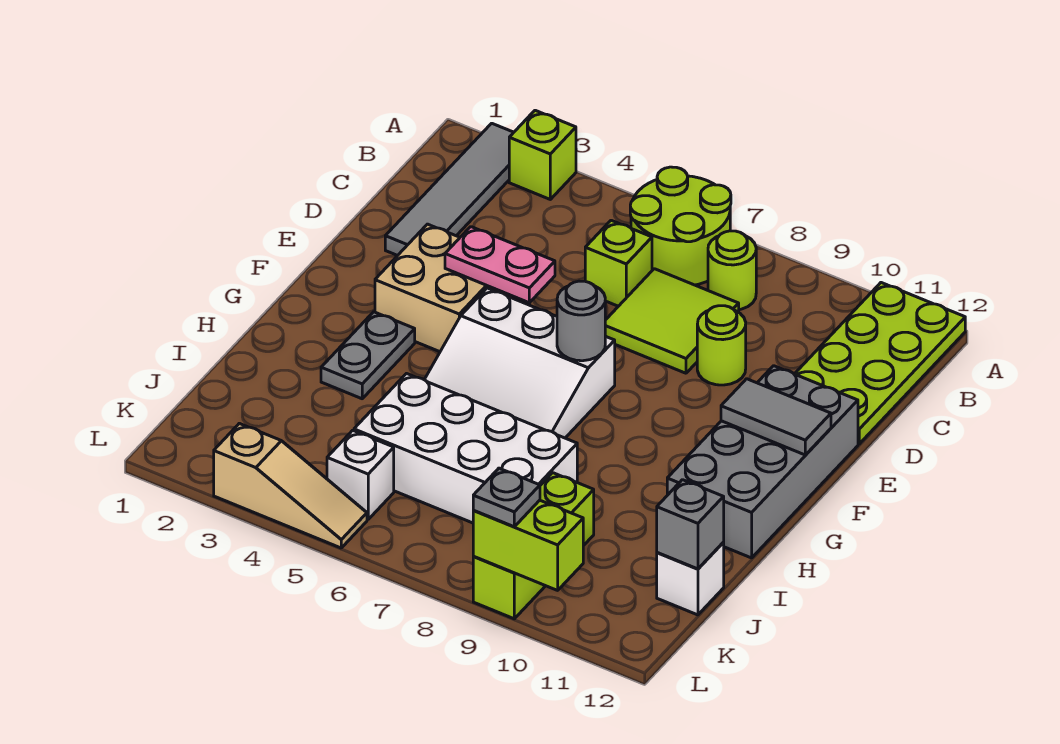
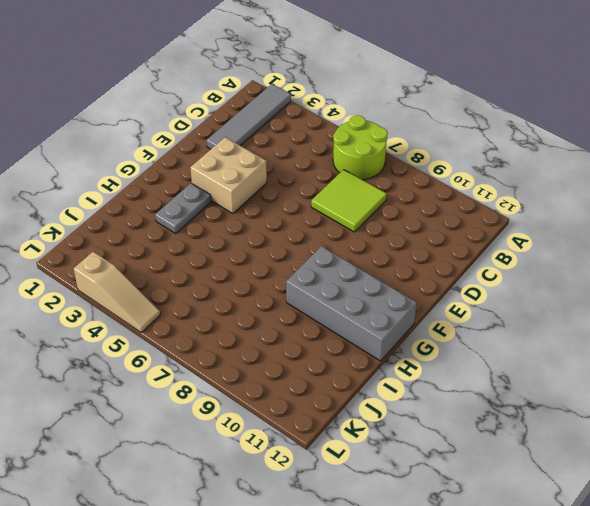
grey brick G9:H12 level 1 -> grey brick E11:H12 level 1
none -> lime brick A3 level 1
none -> lime plate A11:D12 level 1
none -> lime round brick B8 level 1

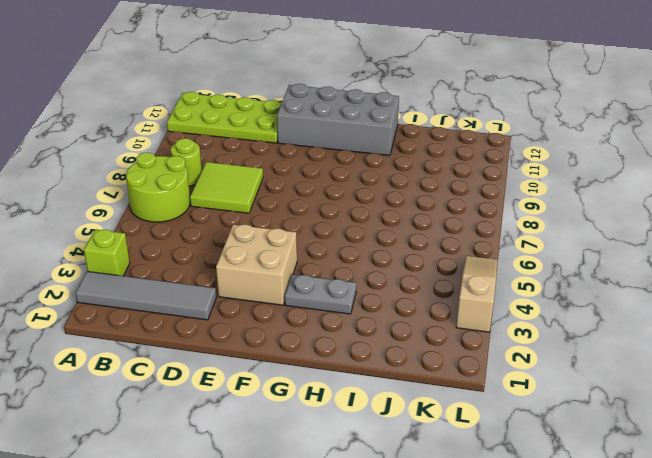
none -> lime brick C6 level 1
none -> lime round brick D9 level 1
none -> white slope F5:H7 level 1 top F

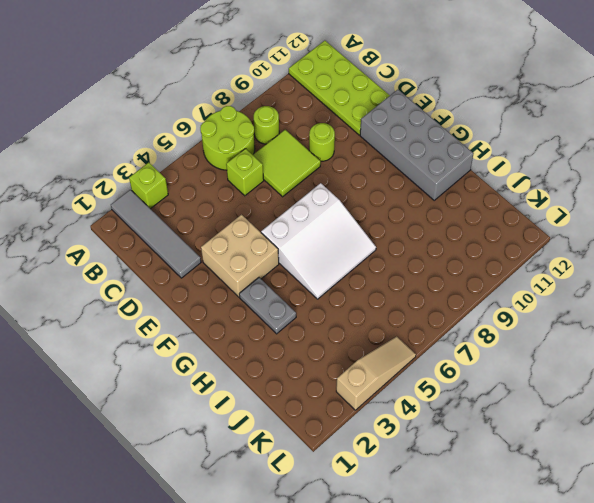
none -> white brick I5:J8 level 1
none -> lime brick J9:L9 level 1
none -> white brick J12 level 1

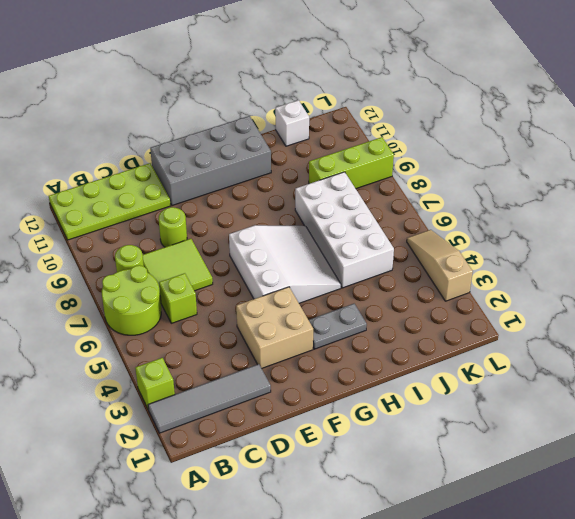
none -> white brick K5 level 1
none -> pink plate E4:E5 level 2
none -> grey round brick F7 level 2

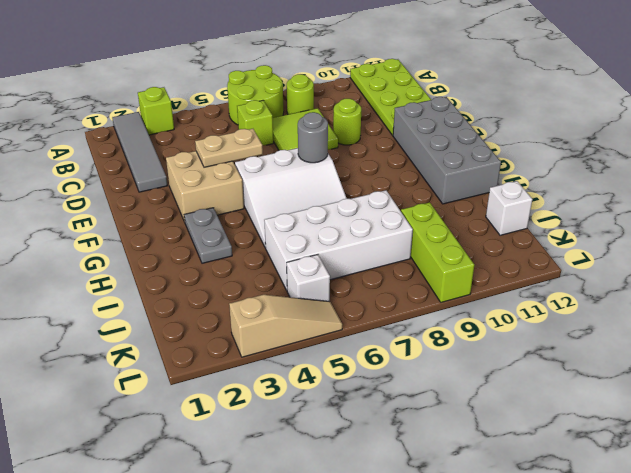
tan plate E4:E5 level 2 -> pink plate E4:E5 level 2
none -> grey tile F11:F12 level 2
none -> grey brick J12 level 2
none -> lime brick L9:L10 level 2

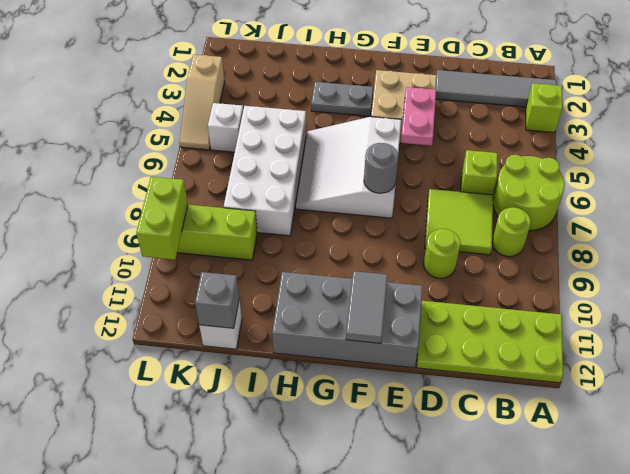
none -> grey plate L9 level 3

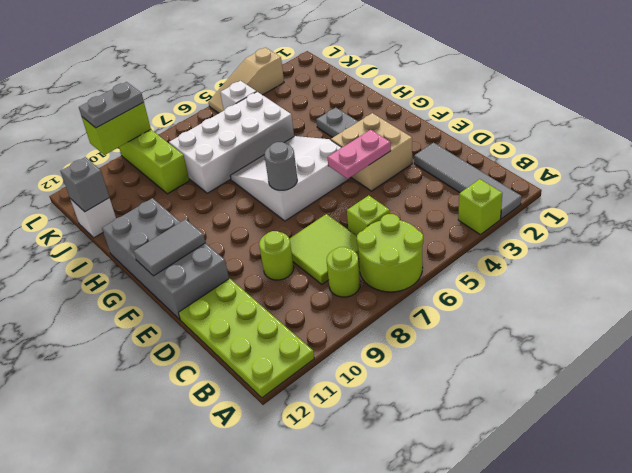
grey plate L9:L10 level 3 -> grey plate L9 level 3

